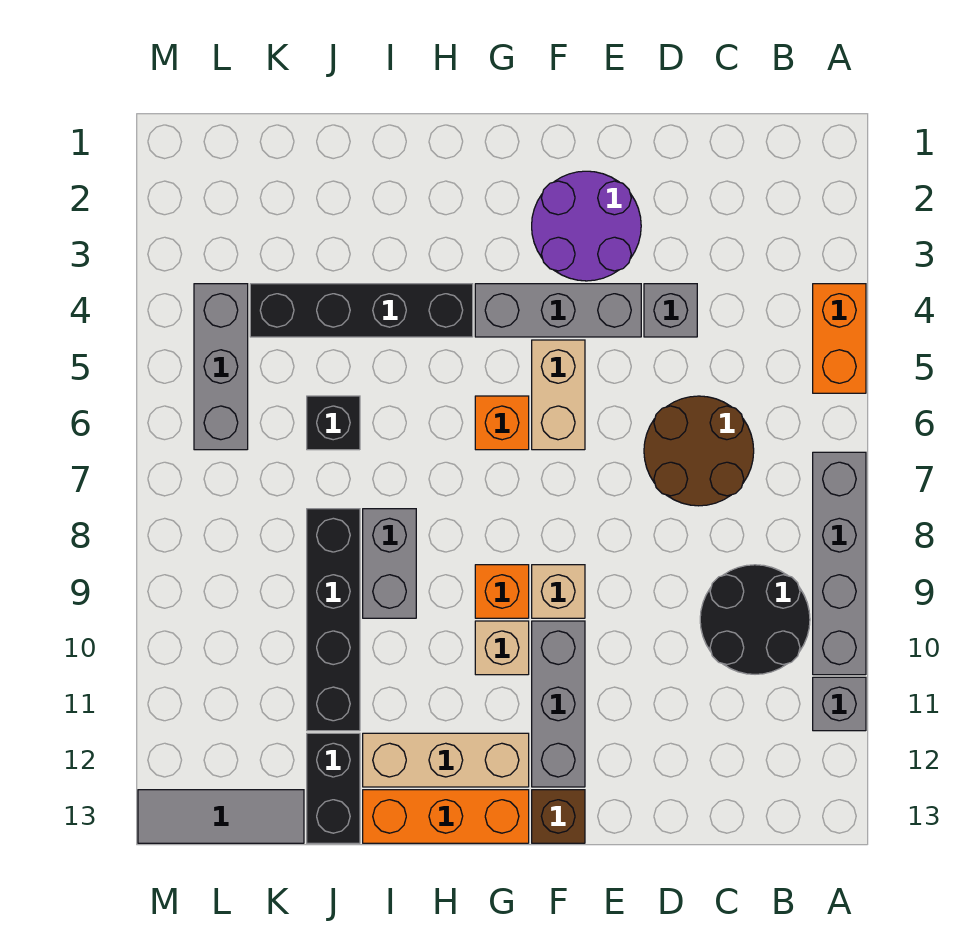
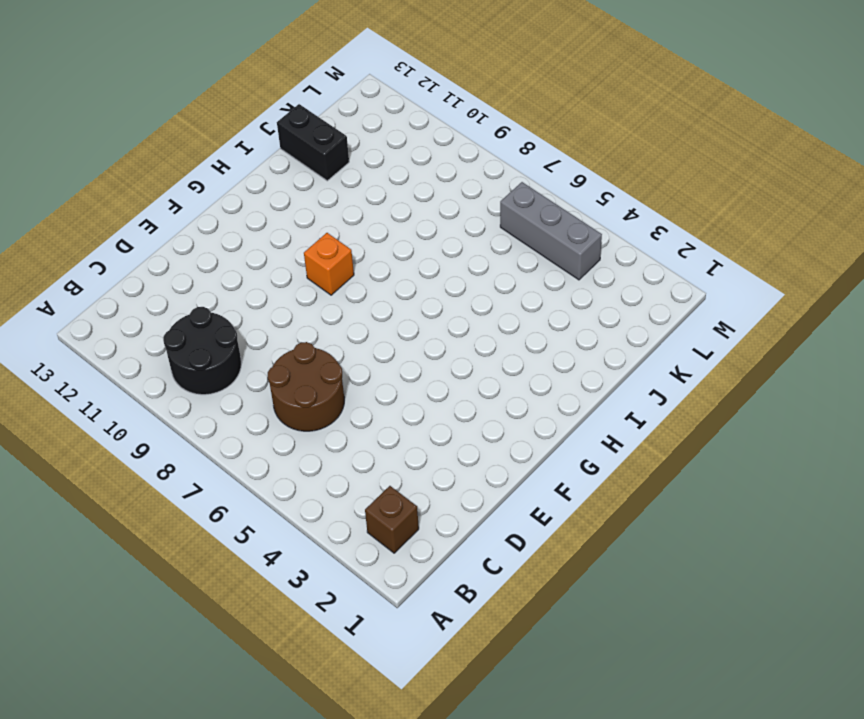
brown brick B2 level 1 -> brown brick F13 level 1
none -> orange brick A4:A5 level 1
none -> grey brick A7:A10 level 1
none -> grey brick A11 level 1

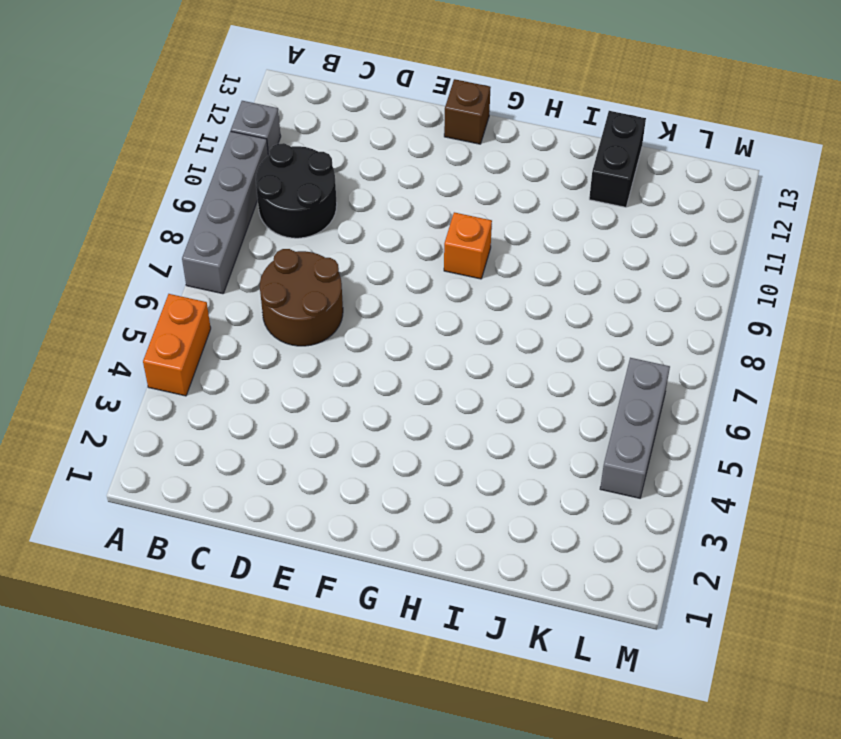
none -> grey brick D4 level 1
none -> purple round brick E2:F3 level 1
none -> grey brick E4:G4 level 1

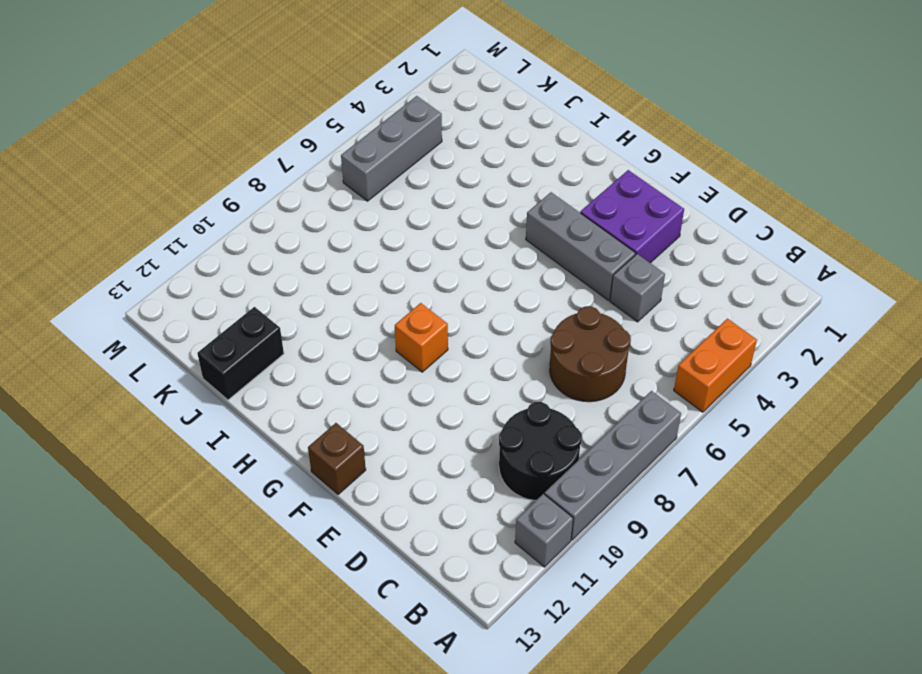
purple brick E2:F3 level 1 -> purple round brick E2:F3 level 1
none -> tan brick F5:F6 level 1
none -> tan brick F9 level 1
none -> grey brick F10:F12 level 1

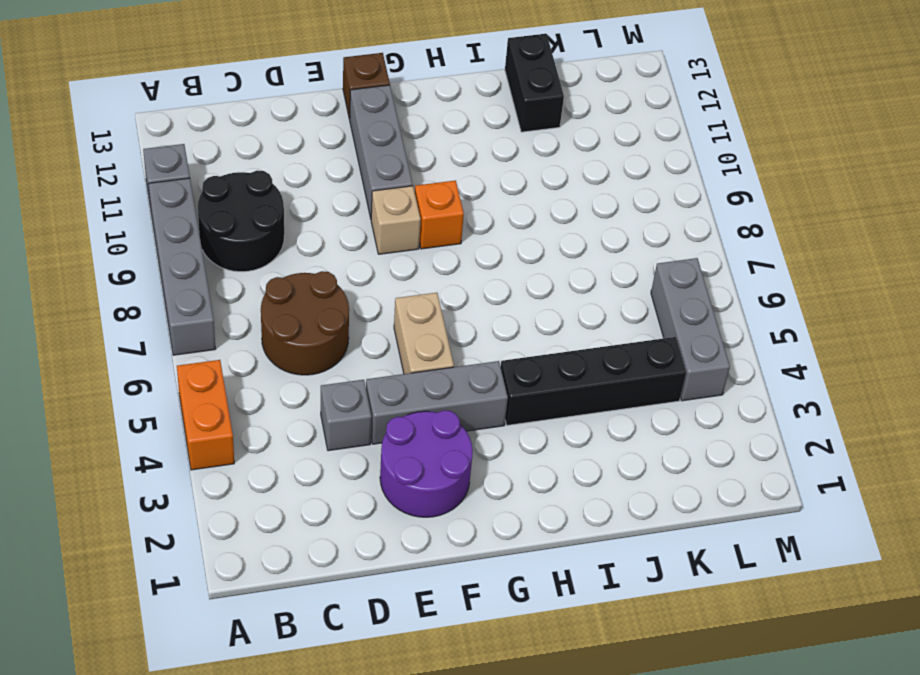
none -> orange brick G6 level 1
none -> tan brick G10 level 1
none -> tan brick G12:I12 level 1

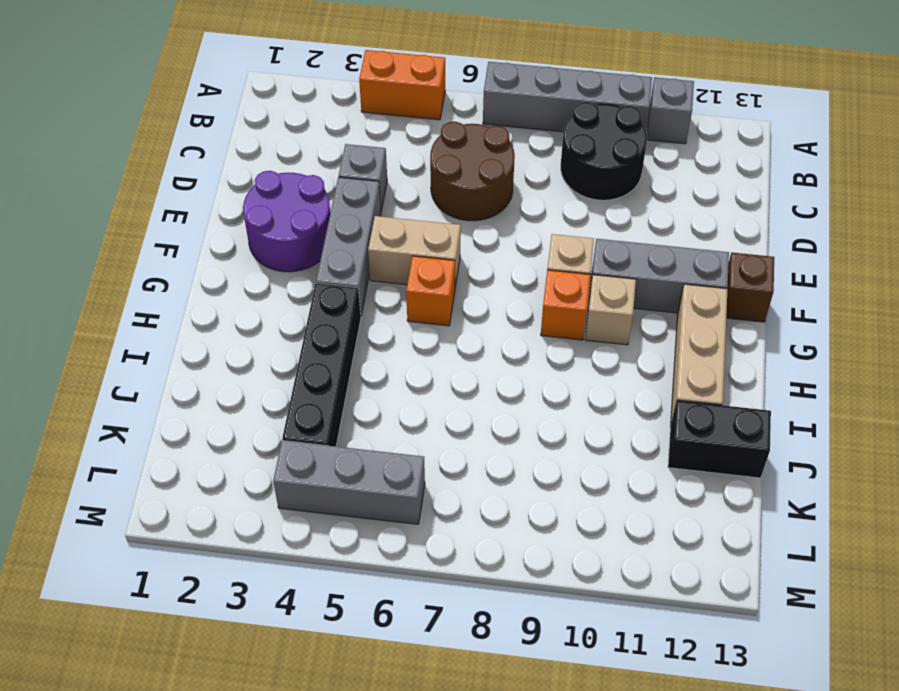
none -> orange brick G13:I13 level 1
none -> grey brick I8:I9 level 1
none -> black brick J6 level 1

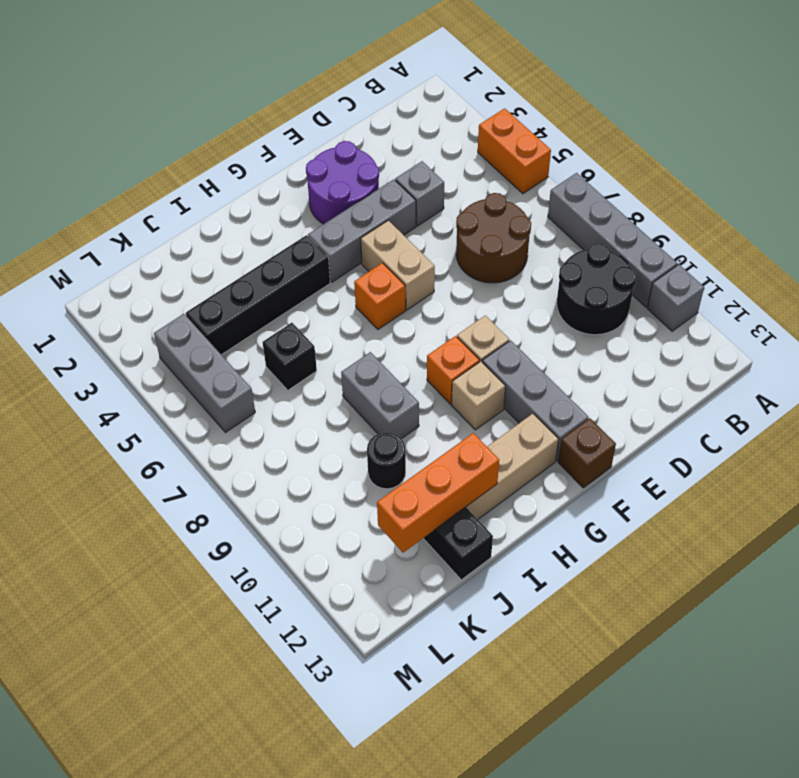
orange brick I12:K12 level 2 -> orange brick G13:I13 level 1
black round brick J10 level 1 -> black brick J8:J11 level 1
none -> grey tile K13:M13 level 1

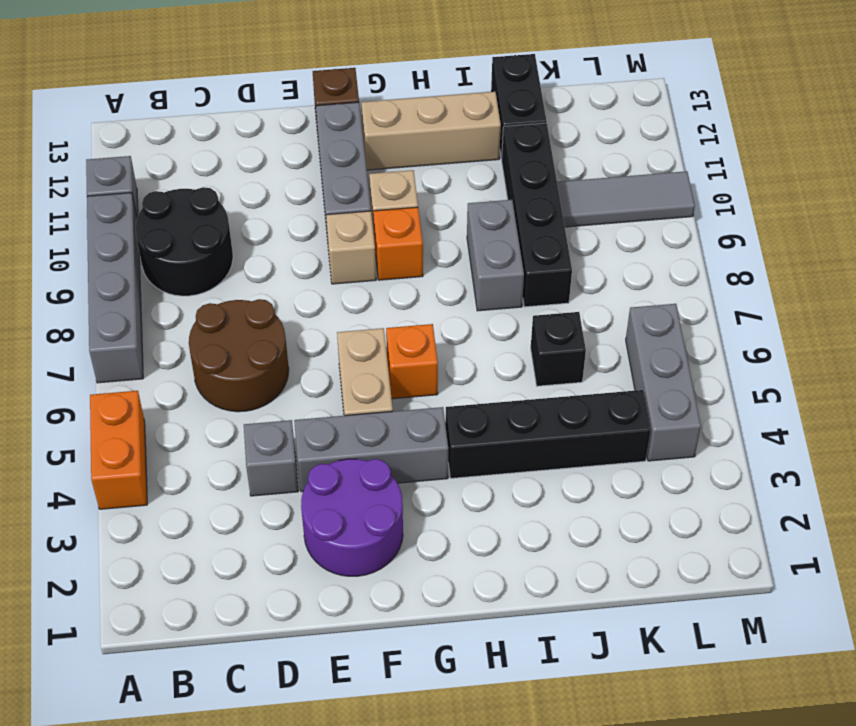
grey tile K10:M10 level 1 -> grey tile K13:M13 level 1
none -> orange brick G13:I13 level 1

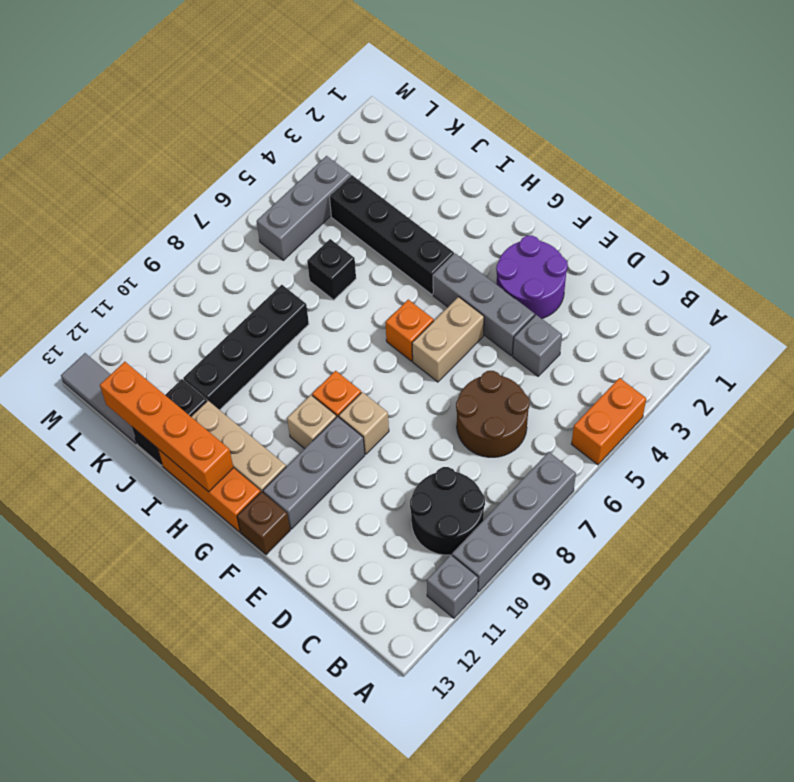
orange brick H13:K13 level 2 -> none
none -> grey brick I8:I9 level 1

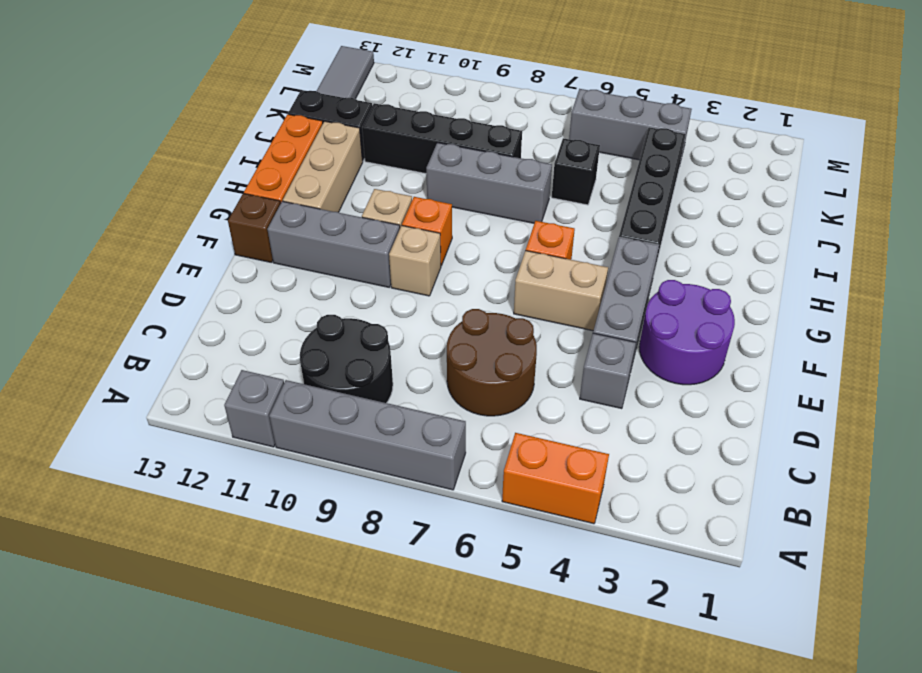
grey brick I7:I9 level 1 -> grey brick I8:I9 level 1

